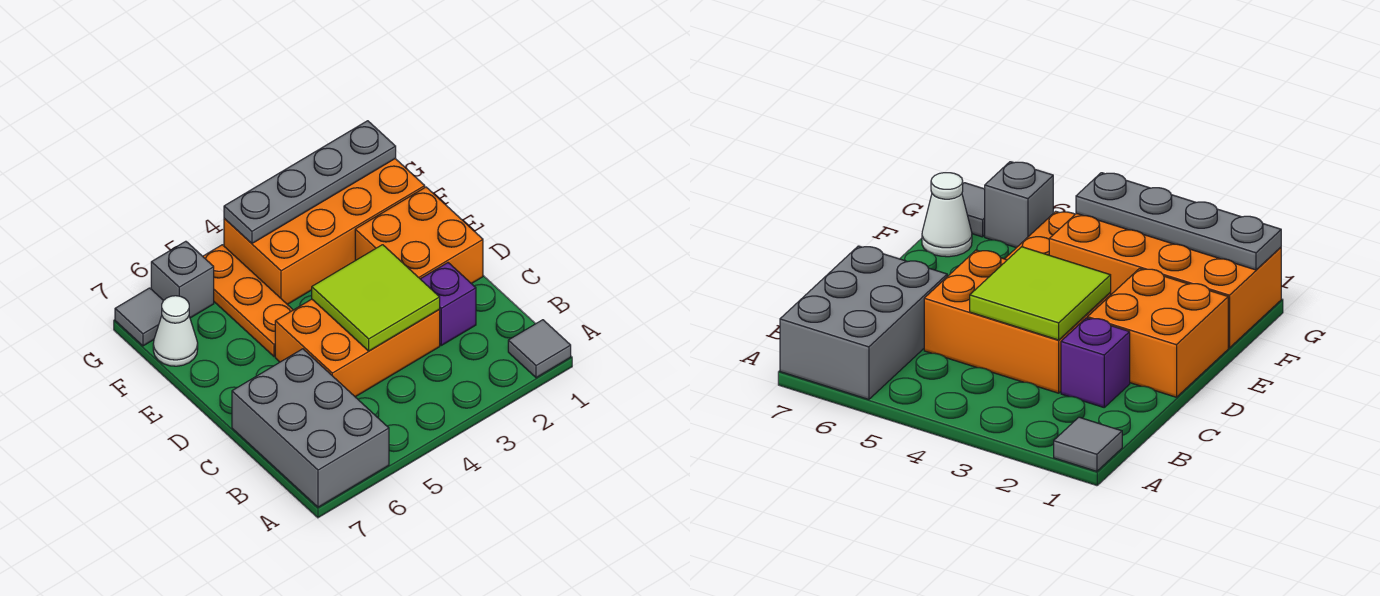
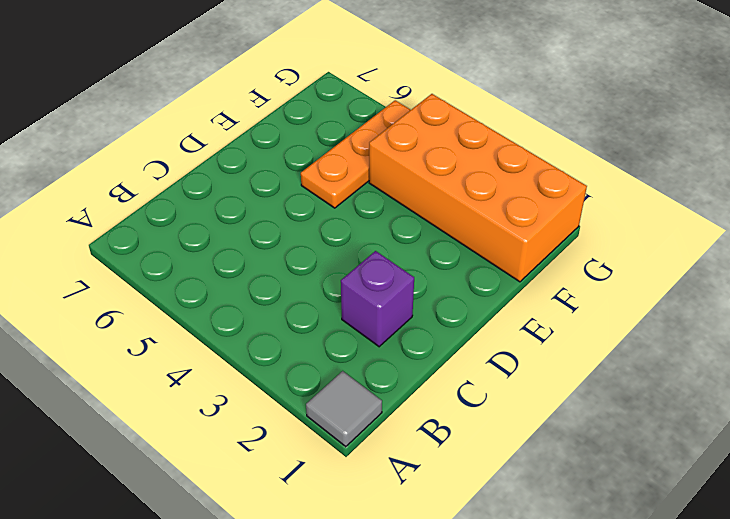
none -> grey brick A6:C7 level 1
none -> orange brick C3:D5 level 1
none -> orange brick D1:E2 level 1

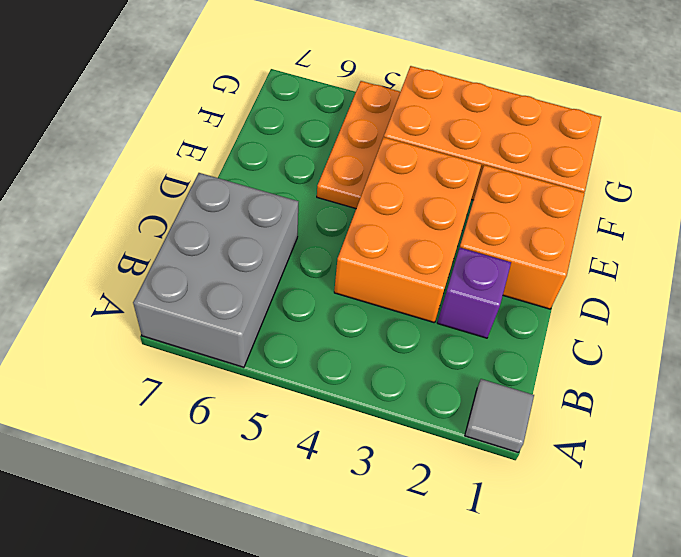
orange brick C3:E4 level 1 -> orange brick C3:D5 level 1
none -> white cone F7 level 1
none -> grey brick G6 level 1
none -> grey tile G7 level 1

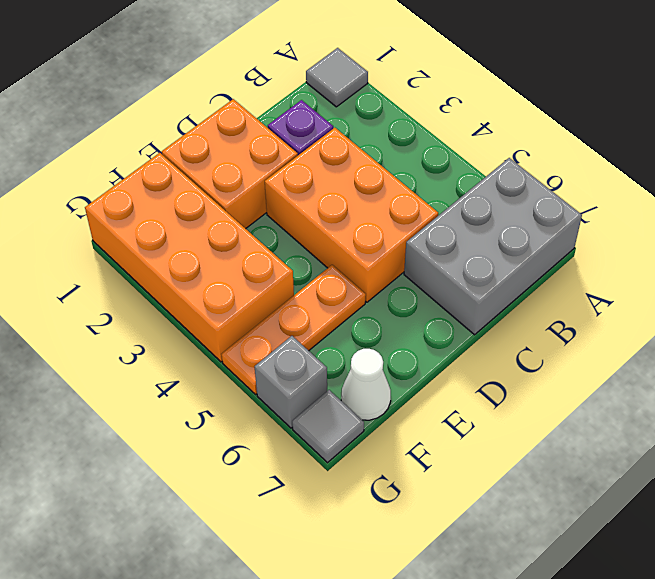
none -> lime tile C3:D4 level 2
none -> grey plate G1:G4 level 2

